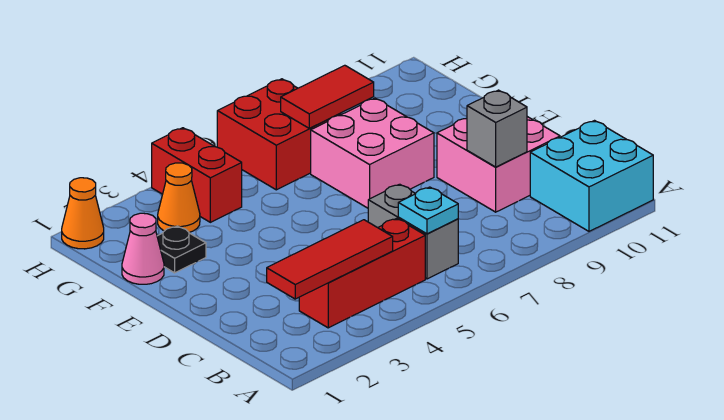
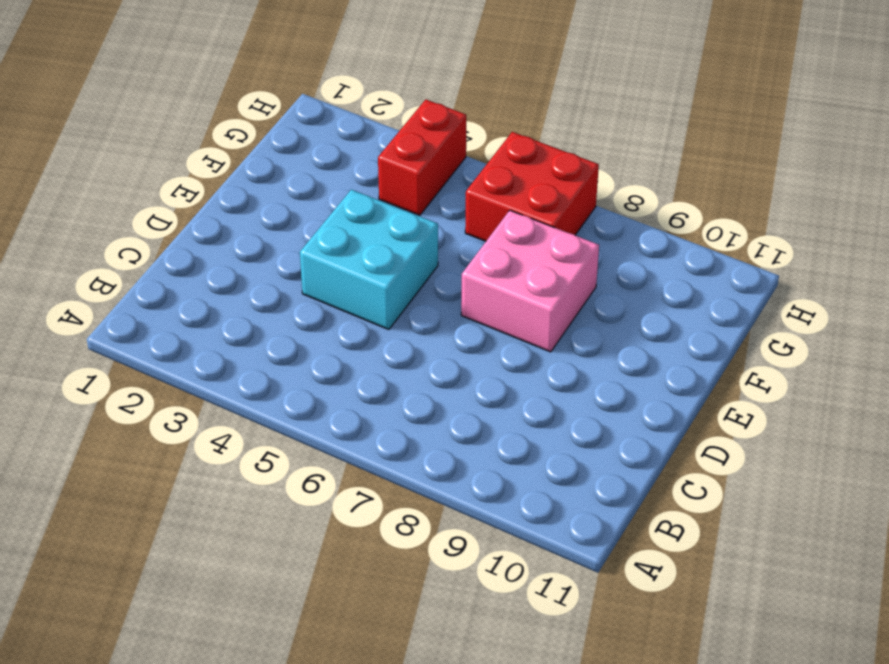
cyan brick D4:E5 level 1 -> cyan brick A10:B11 level 1
none -> red brick B3:B5 level 1
none -> grey brick B6:C6 level 1
none -> pink brick C9:D10 level 1

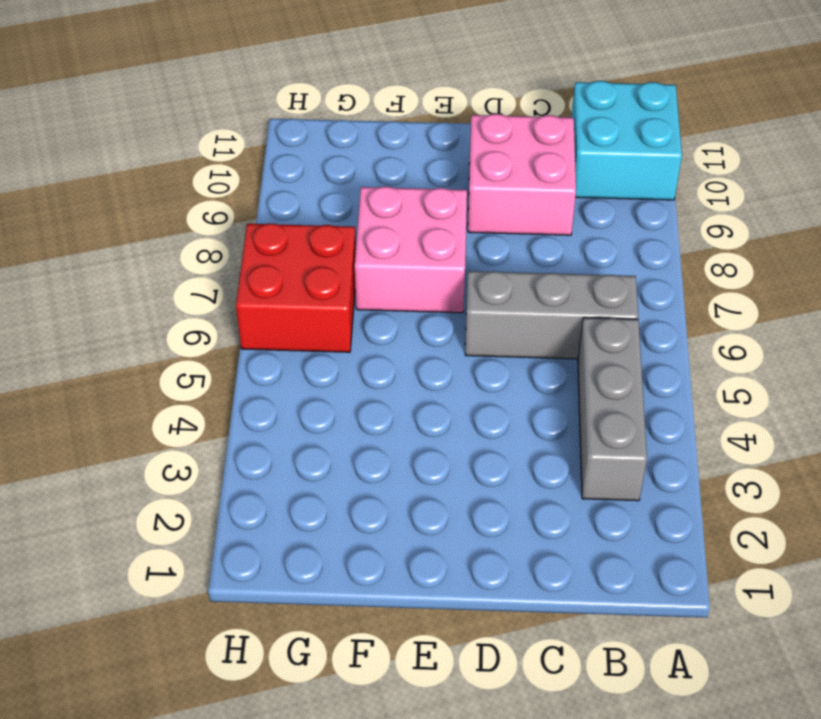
grey brick B3:B5 level 1 -> red brick B3:B5 level 1
grey brick B6:D6 level 1 -> grey brick B6:C6 level 1
none -> pink cone F1 level 1
none -> black plate F2 level 1
none -> orange cone G3 level 1

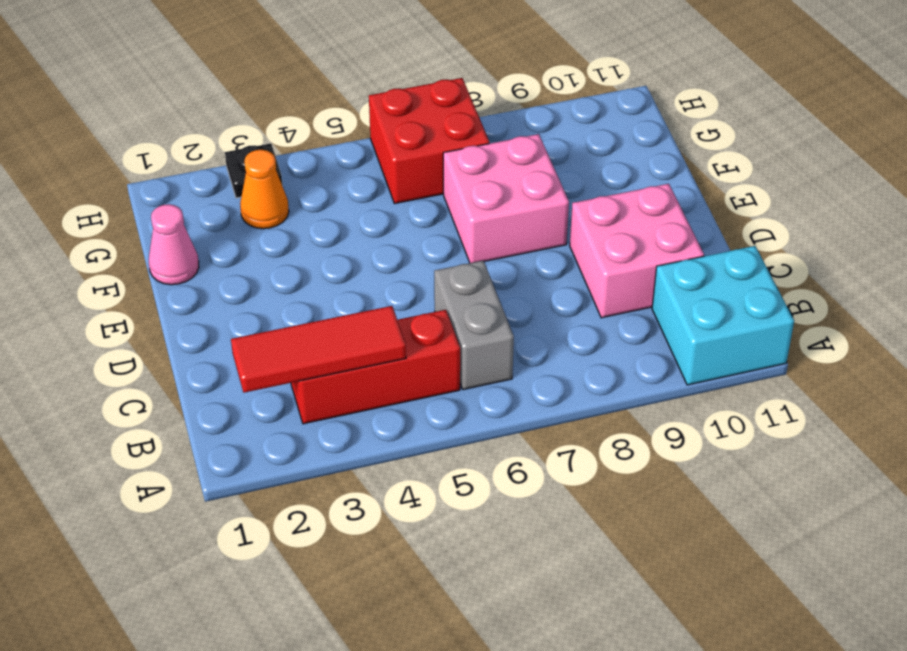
black plate H3 level 1 -> black plate F2 level 1
none -> red brick G4:H4 level 1
none -> orange cone H1 level 1
none -> cyan plate B6 level 2

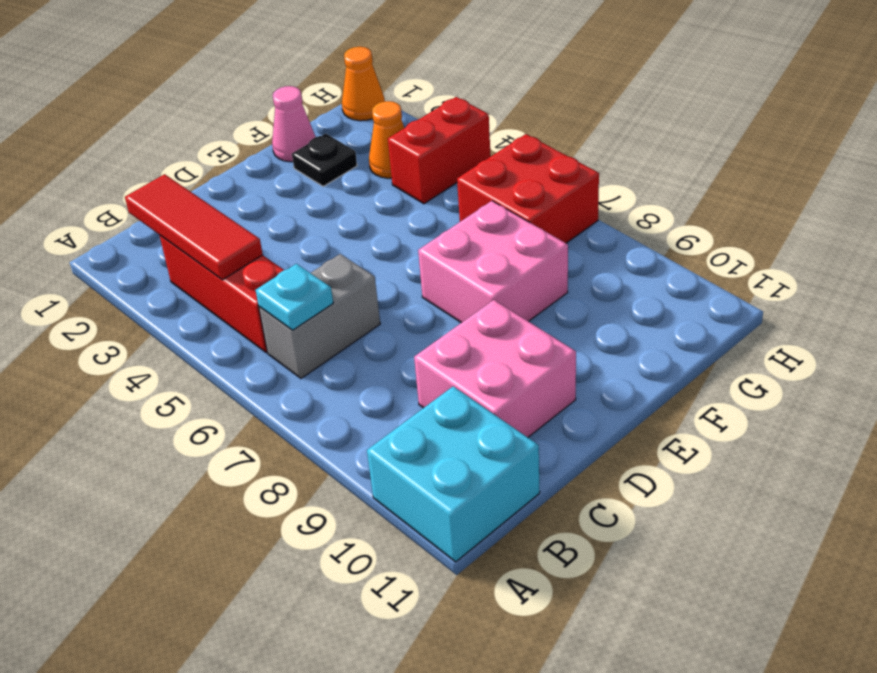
none -> grey brick C9 level 2
none -> red tile G7:G8 level 2

